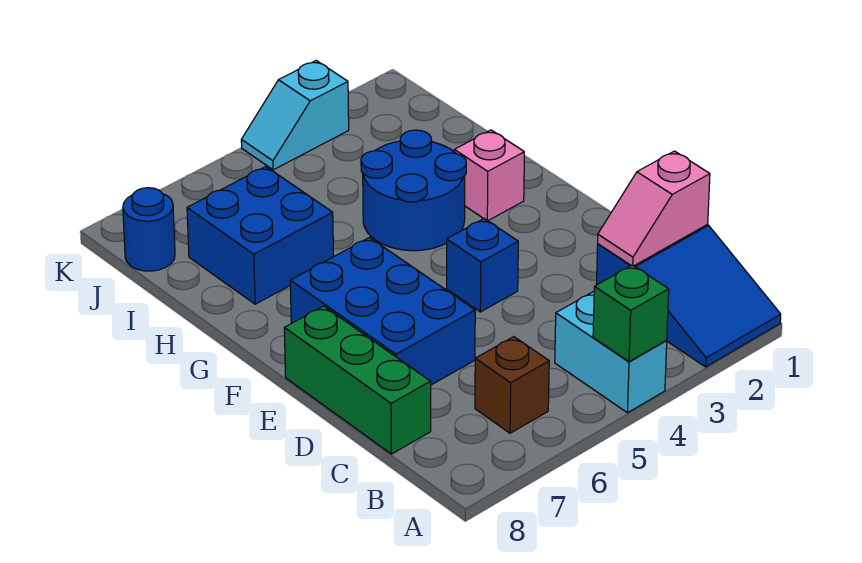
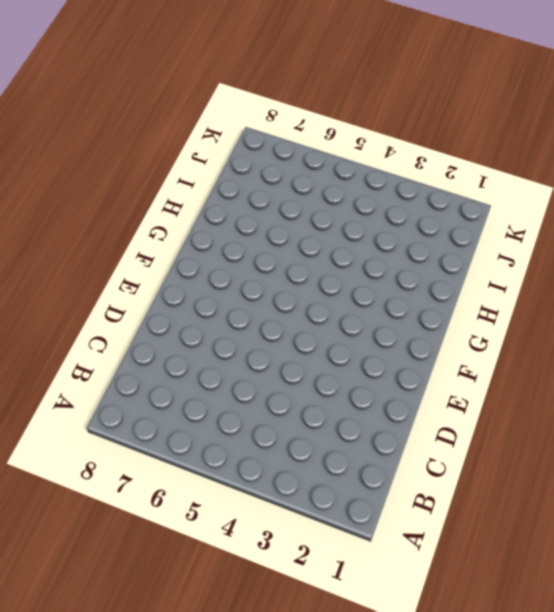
none -> blue slope A1:C2 level 1 top C
none -> cyan brick A4:B4 level 1
none -> brown brick B6 level 1

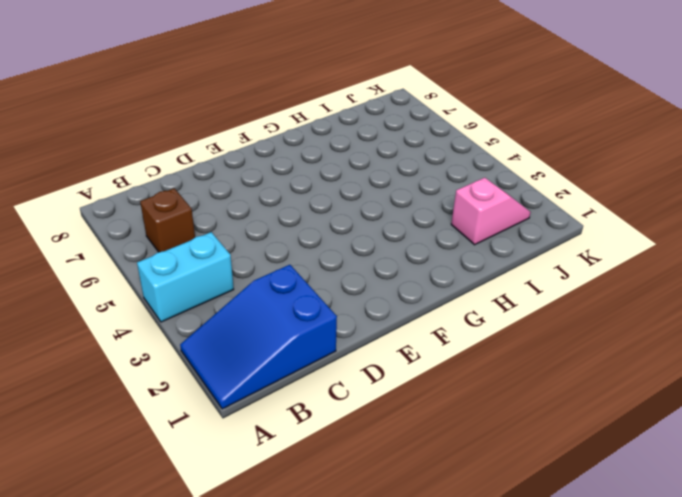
pink slope I2:J2 level 1 top I -> pink slope C1:C2 level 2 top 1
none -> green brick C8:E8 level 1
none -> blue brick D6:F7 level 1
none -> blue brick E4 level 1

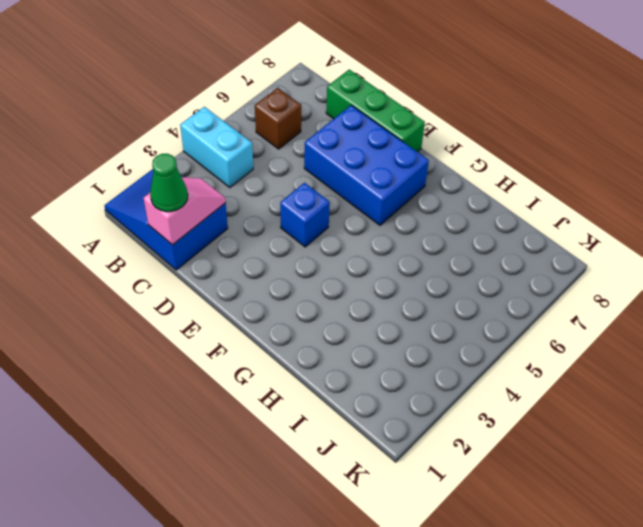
green cone C1 level 3 -> none
none -> pink brick G2 level 1
none -> blue round brick G3:H4 level 1
none -> blue brick H6:I7 level 1

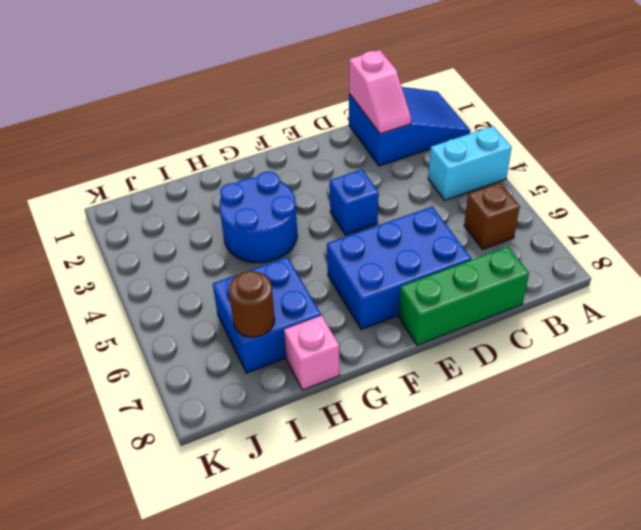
pink brick H8 level 1 -> pink brick G2 level 1
brown round brick I7 level 2 -> none
none -> blue round brick J8 level 1
none -> cyan slope K3:K4 level 1 top 3
none -> green brick A4 level 2

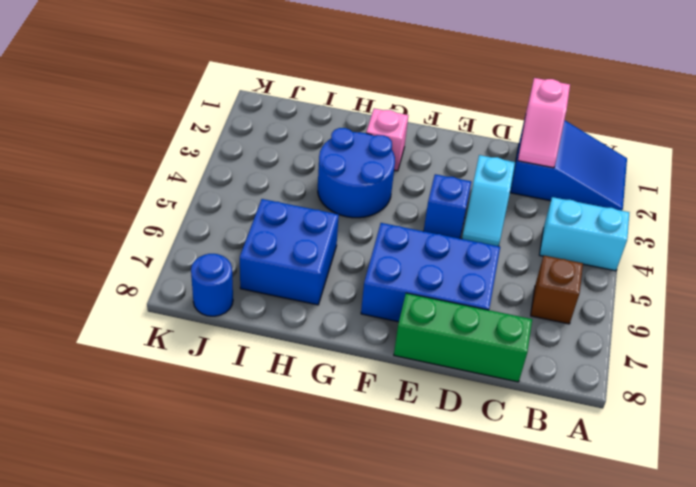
cyan slope D3:D4 level 1 top 3 -> cyan slope K3:K4 level 1 top 3
none -> green brick A4 level 2

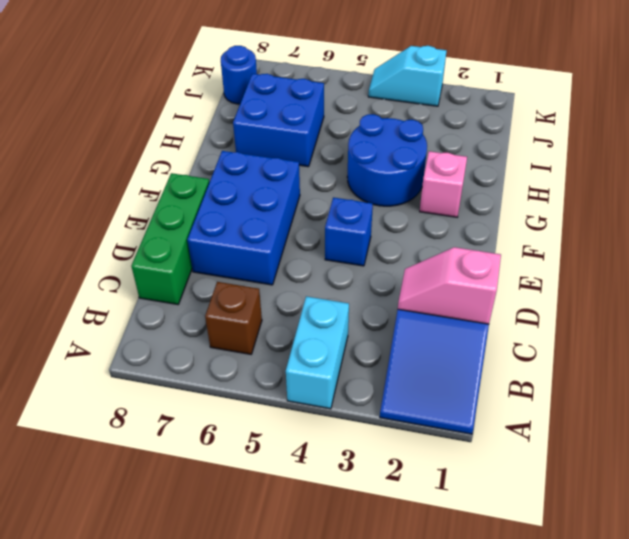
none -> green brick A4 level 2

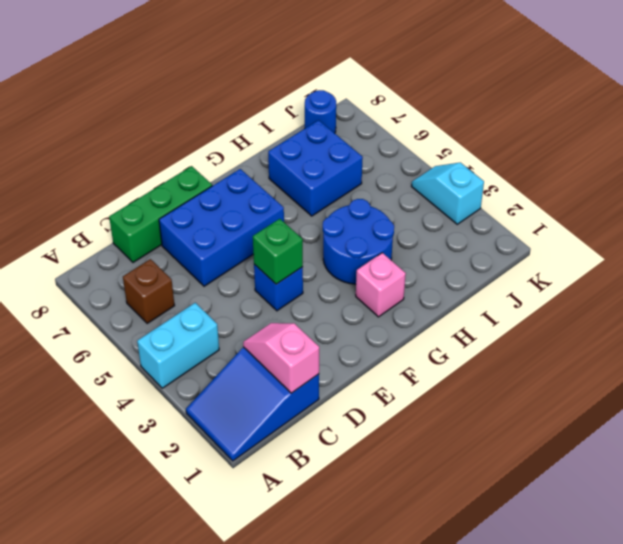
green brick E4 level 2 -> green brick A4 level 2

